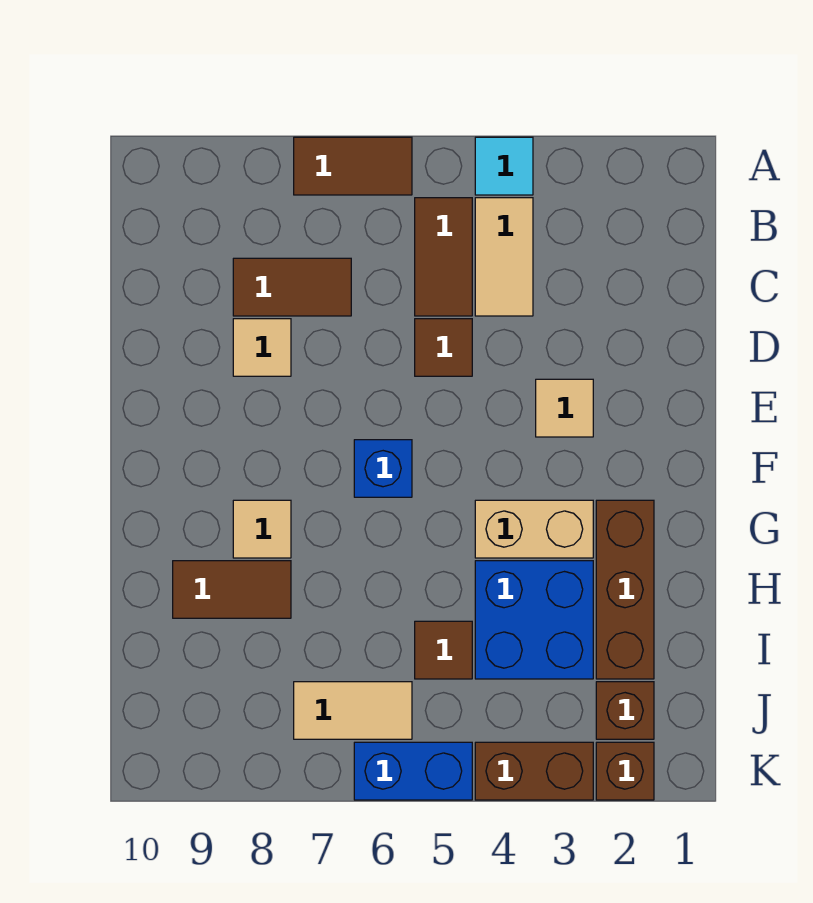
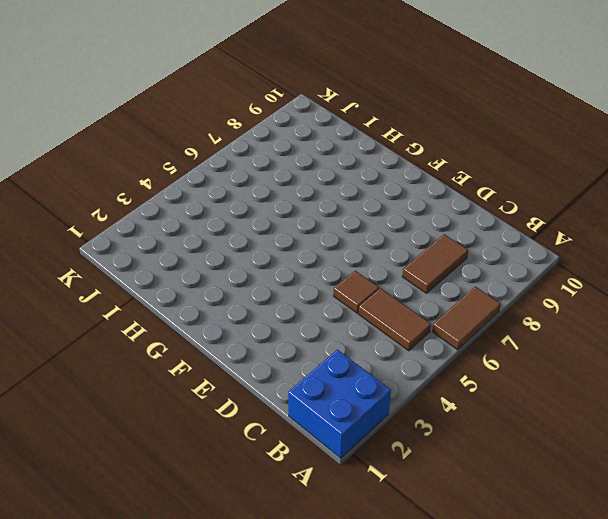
blue brick A1:B2 level 1 -> blue brick H3:I4 level 1
none -> cyan tile A4 level 1
none -> tan tile B4:C4 level 1
none -> tan tile D8 level 1

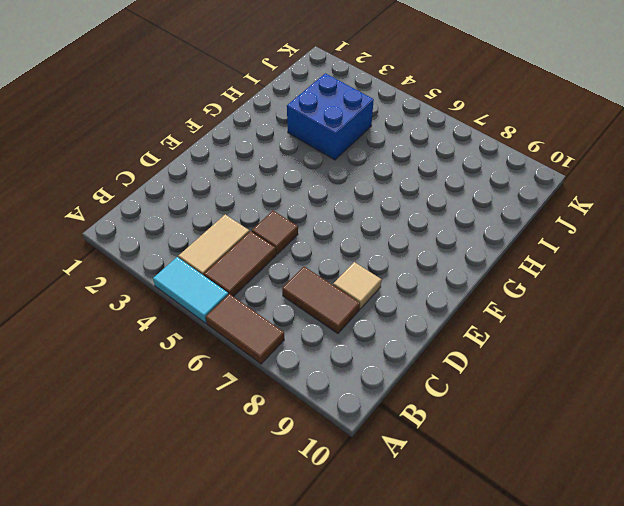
cyan tile A4:A5 level 1 -> cyan tile A4 level 1
none -> tan tile E3 level 1
none -> blue brick F6 level 1
none -> brown brick G2:I2 level 1

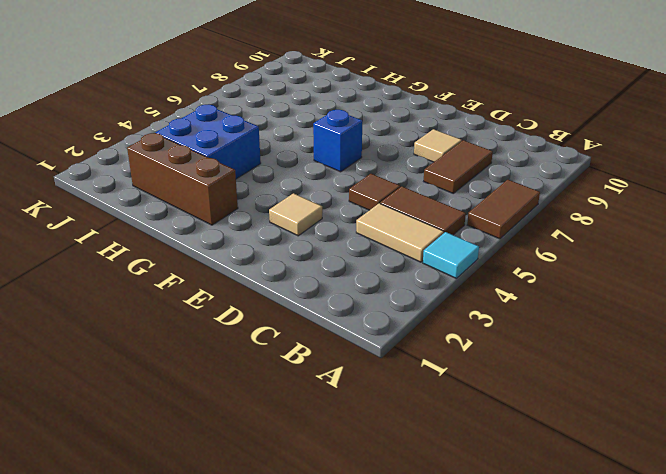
none -> tan brick G3:G4 level 1
none -> tan tile G8 level 1
none -> brown tile H8:H9 level 1

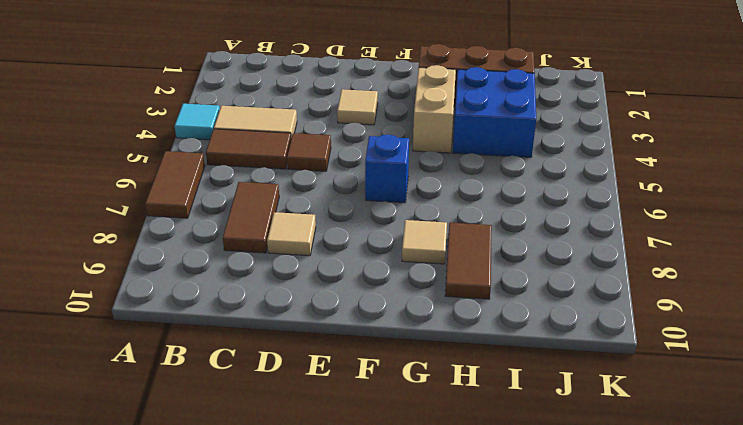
none -> brown tile I5 level 1
none -> brown brick J2 level 1
none -> tan tile J6:J7 level 1

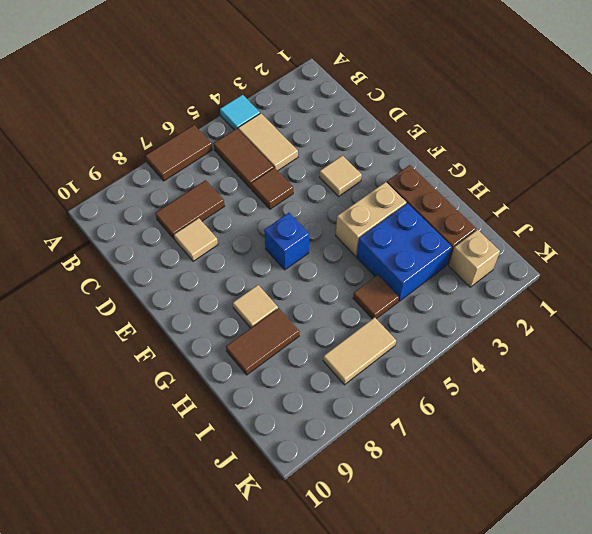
tan brick J2 level 1 -> brown brick J2 level 1
none -> brown brick K2 level 1
none -> brown brick K3:K4 level 1
none -> blue brick K5:K6 level 1

